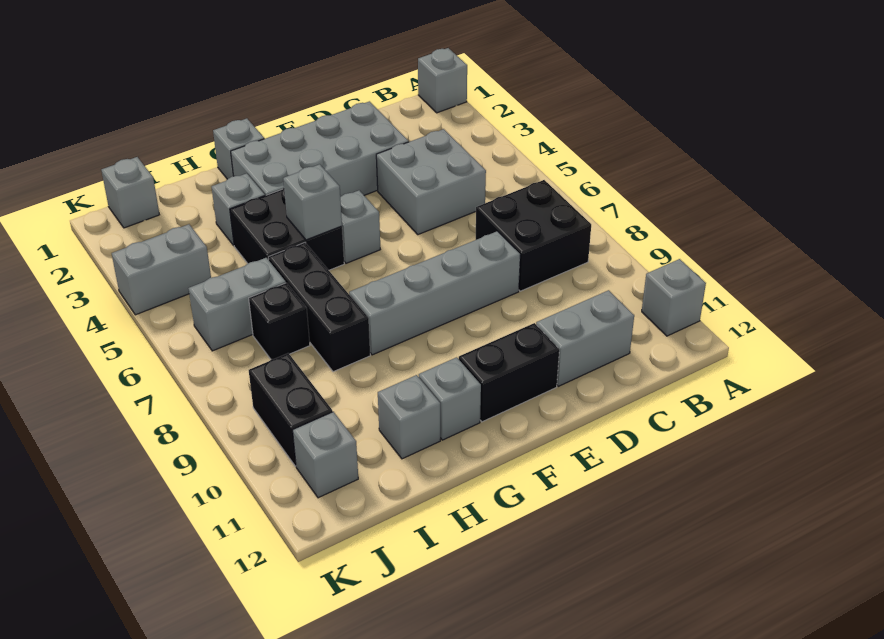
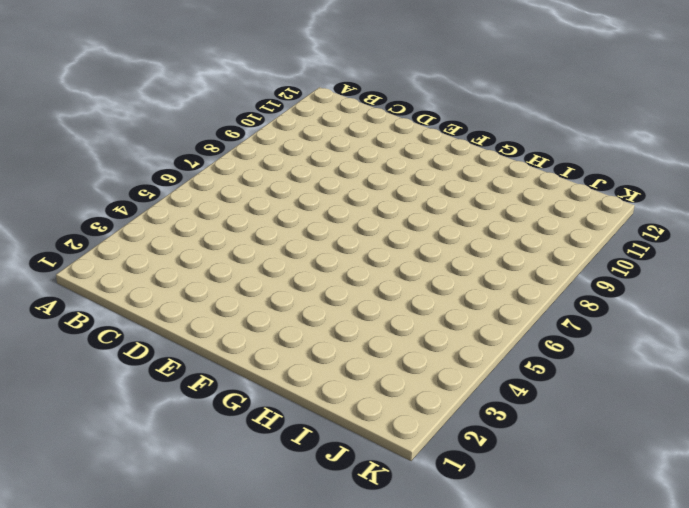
none -> grey brick A1 level 1
none -> grey brick A11 level 1
none -> black brick B7:C8 level 1

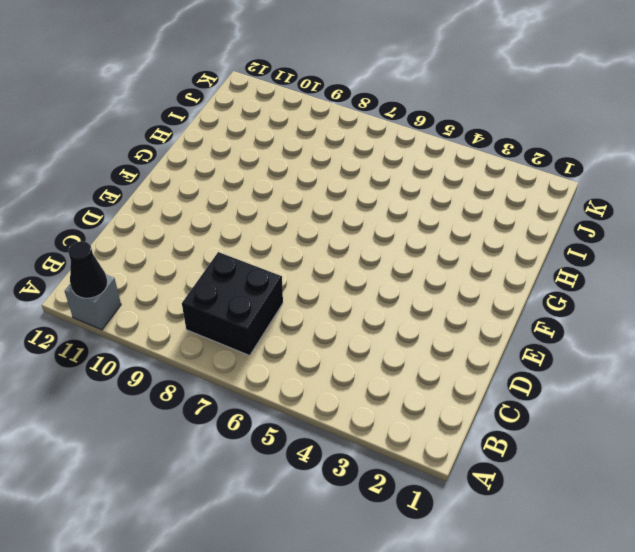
black cone A11 level 2 -> none
none -> grey brick A1 level 1
none -> grey brick C4:D5 level 1
none -> grey brick C11:D11 level 1

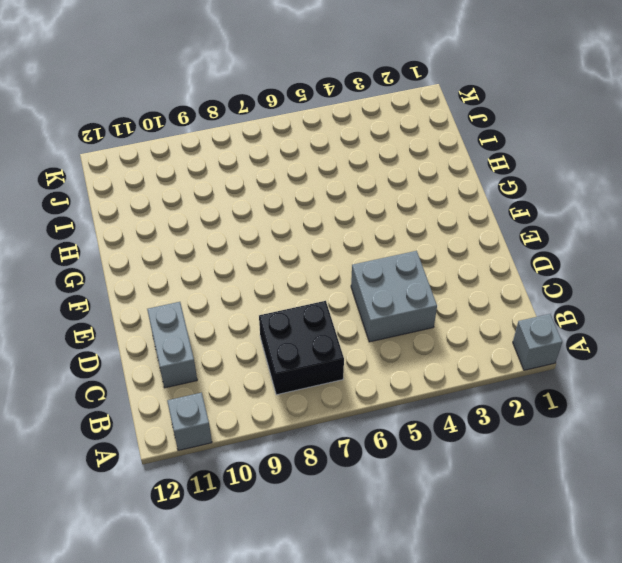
none -> grey brick D2:G3 level 1
none -> grey brick D8:G8 level 1
none -> black brick E11:F11 level 1

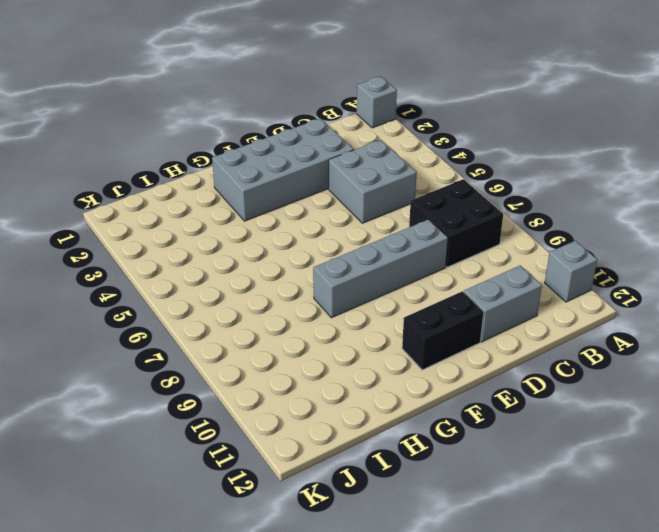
none -> grey brick F5 level 1
none -> grey brick G1 level 1
none -> black brick G4:H5 level 1

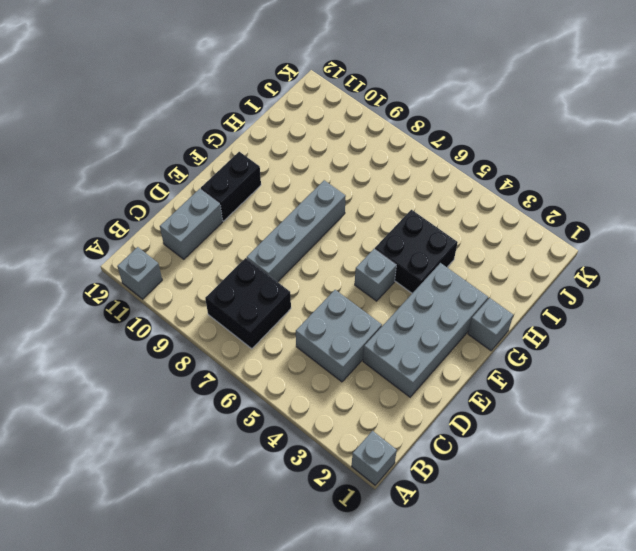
none -> grey brick G11 level 1
none -> grey brick H3 level 1
none -> black brick H6:H8 level 1

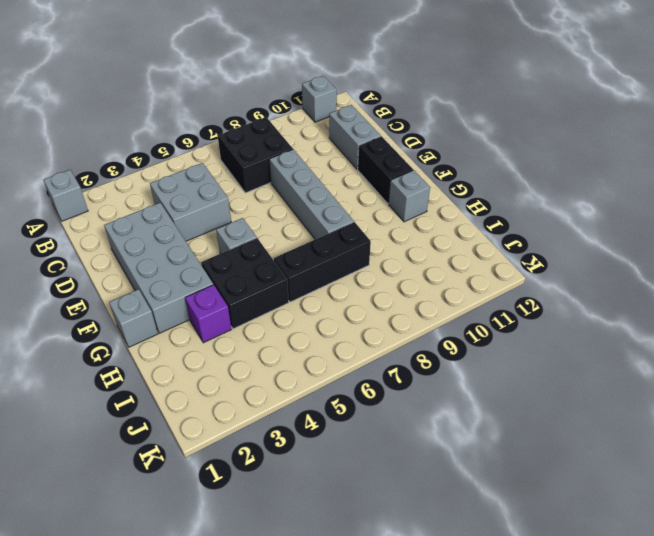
purple brick H3 level 1 -> grey brick H3 level 1
none -> grey brick H11 level 1
none -> grey brick I6:J6 level 1
none -> black brick I7 level 1

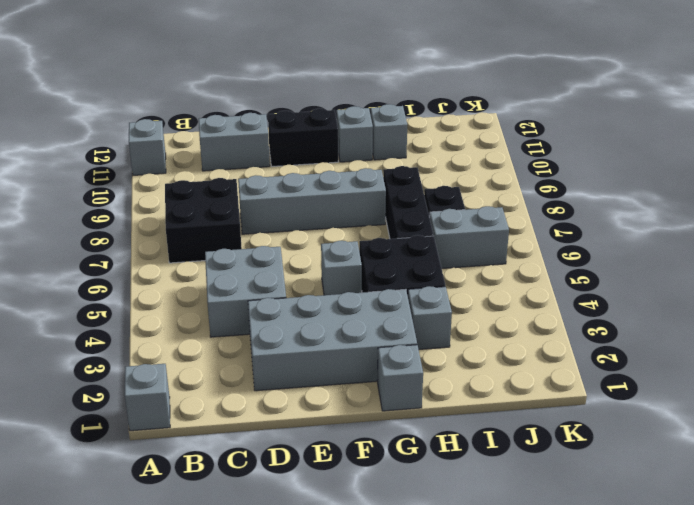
none -> grey brick J1 level 1
none -> grey brick J4:K4 level 1
none -> black brick J9:J10 level 1

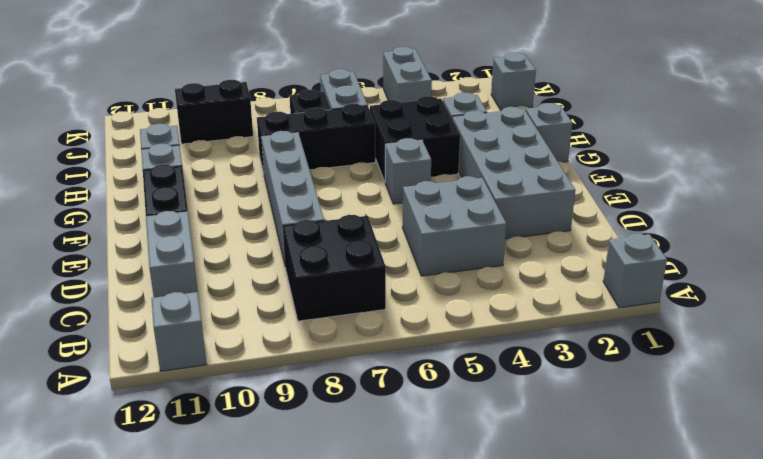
none -> grey brick J11 level 1
none -> grey brick G5 level 2

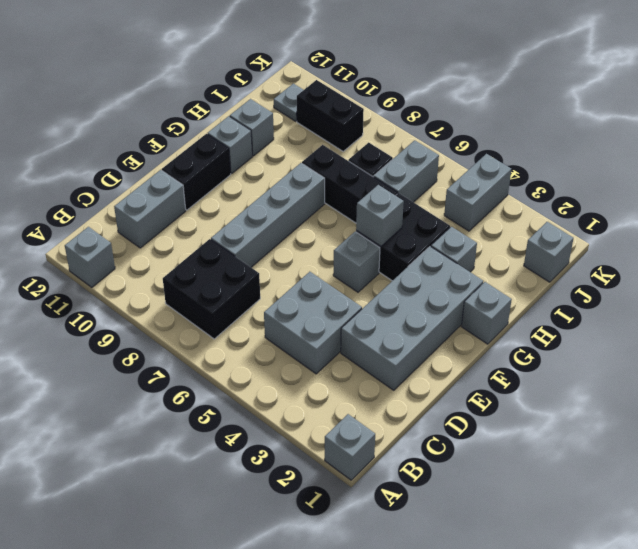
grey plate J11 level 1 -> grey brick J11 level 1

